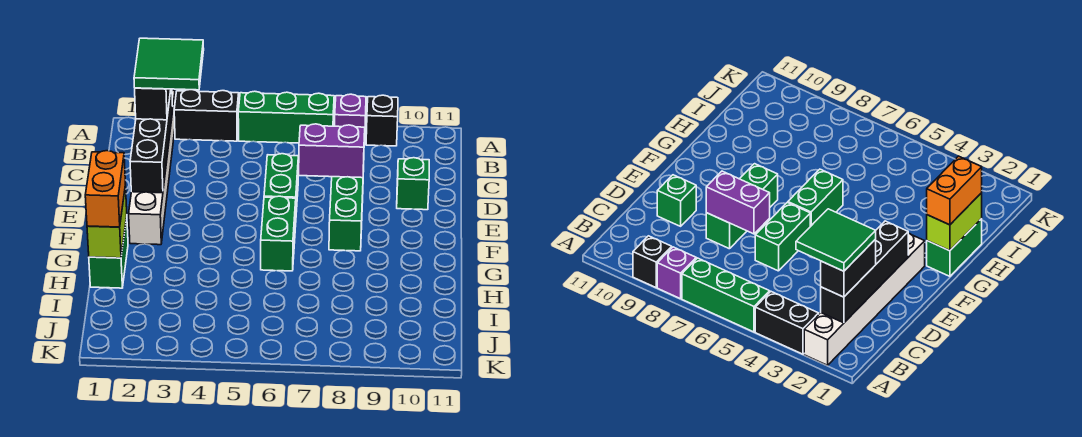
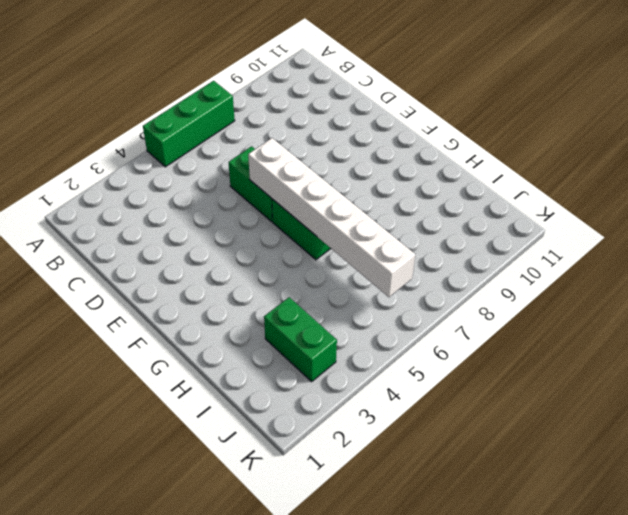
white brick E6:J6 level 2 -> white brick A2:F2 level 1
green brick I3:J3 level 1 -> green brick G1:H1 level 1
none -> black brick A3:A4 level 1
none -> purple brick A8 level 1
none -> black brick A9 level 1

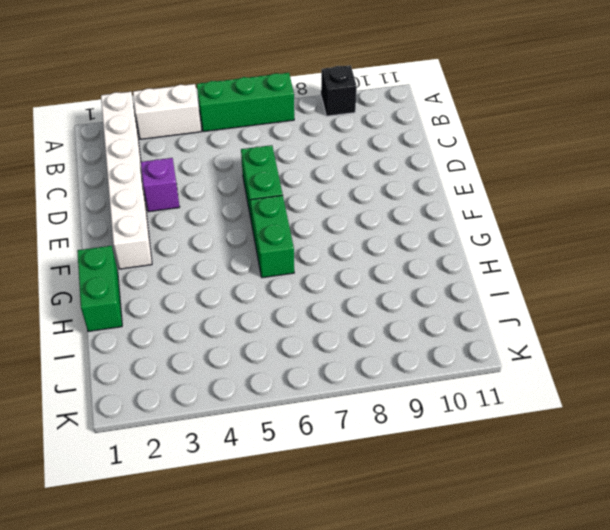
white brick A3:A4 level 1 -> black brick A3:A4 level 1
purple brick D3 level 1 -> purple brick A8 level 1
none -> green brick D8:F8 level 1
none -> green brick D10 level 1
none -> black brick B2:E2 level 2

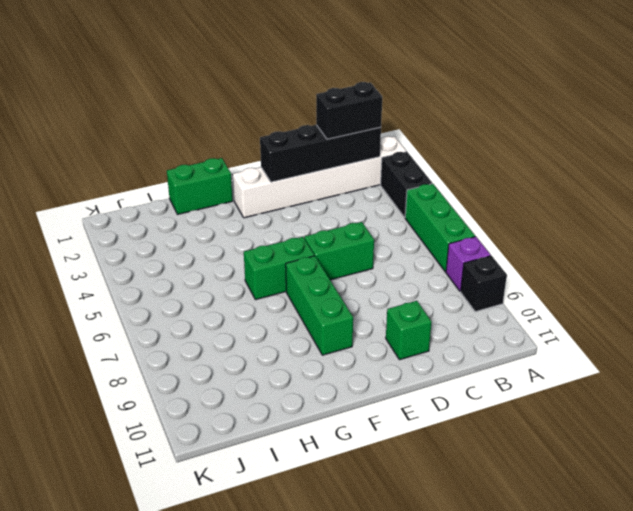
green brick F7:F9 level 1 -> green brick D8:F8 level 1
none -> purple brick D7:D8 level 2
none -> lime brick G1:H1 level 2
none -> orange brick G1:H1 level 3

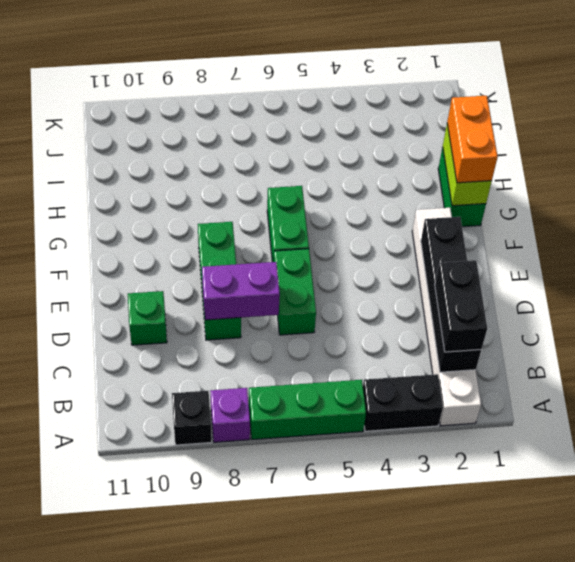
none -> green tile B2:C3 level 4

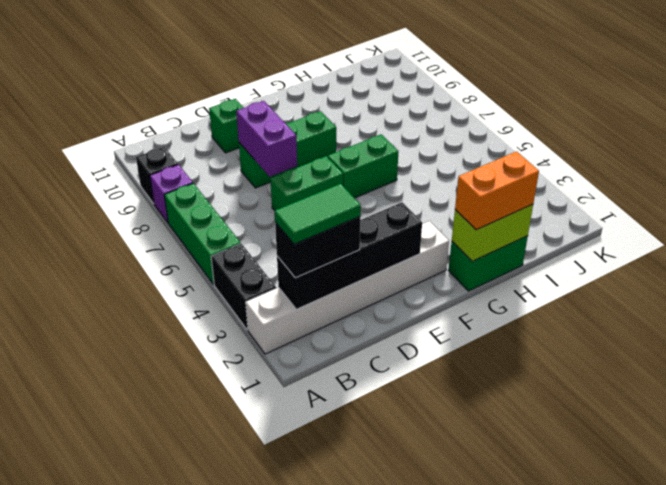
green tile B2:C2 level 4 -> green tile B2:C3 level 4

